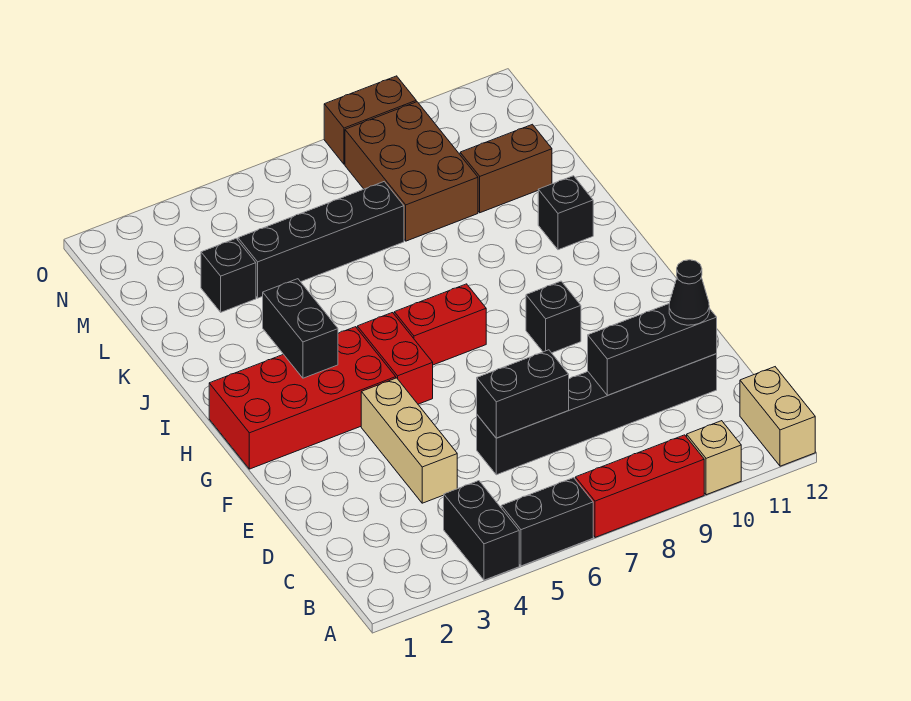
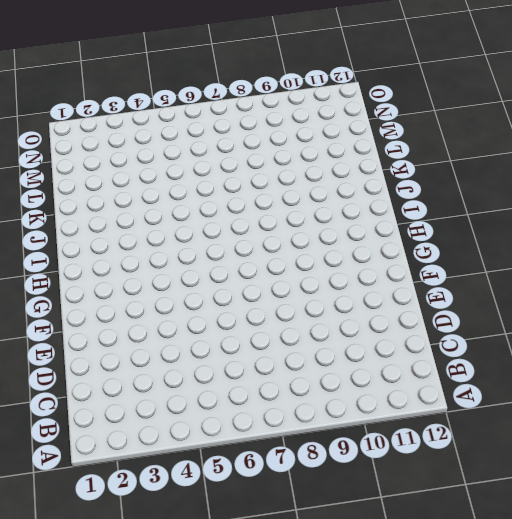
none -> black brick A4:B4 level 1
none -> black brick A5:A6 level 1
none -> red brick A7:A9 level 1

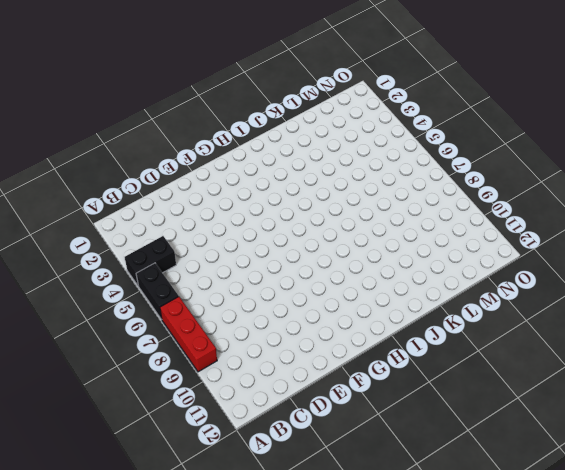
none -> tan brick A10 level 1
none -> tan brick A12:B12 level 1
none -> tan brick D4:F4 level 1

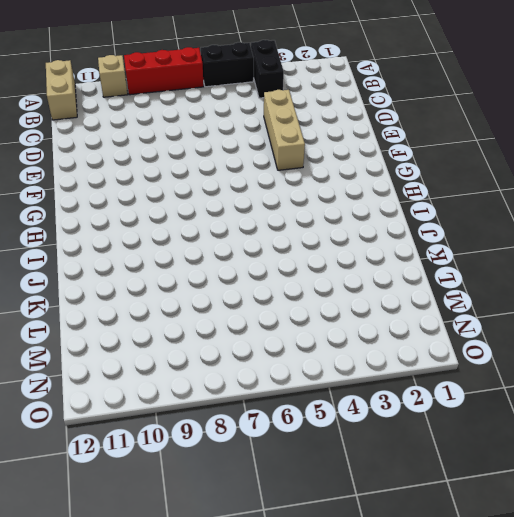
none -> black brick D6:D11 level 1
none -> red brick G1:H4 level 1
none -> red brick G5:H5 level 1

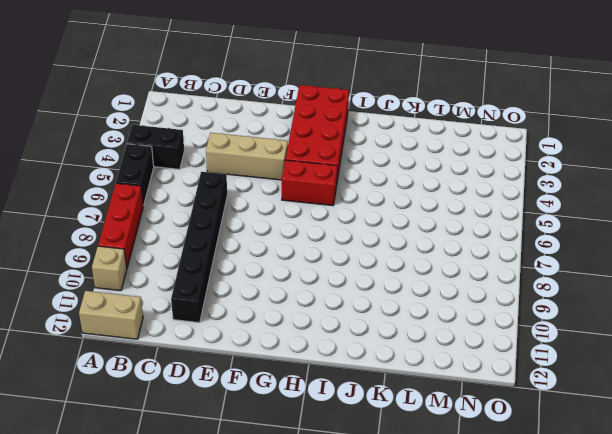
none -> black brick G9 level 1
none -> red brick H6:H7 level 1
none -> black brick J11 level 1

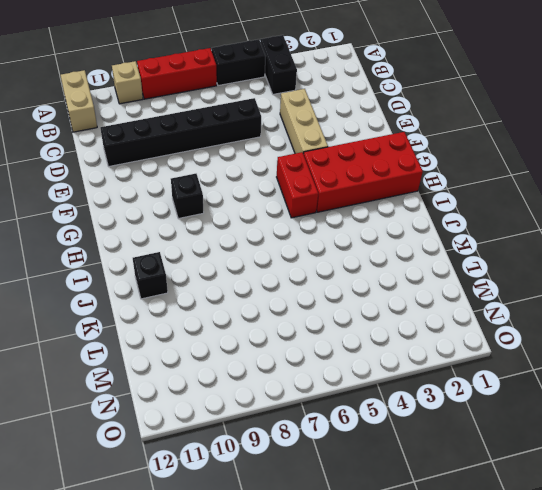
none -> red brick H6:H7 level 1
none -> black brick L3 level 1
none -> black brick L4:L7 level 1

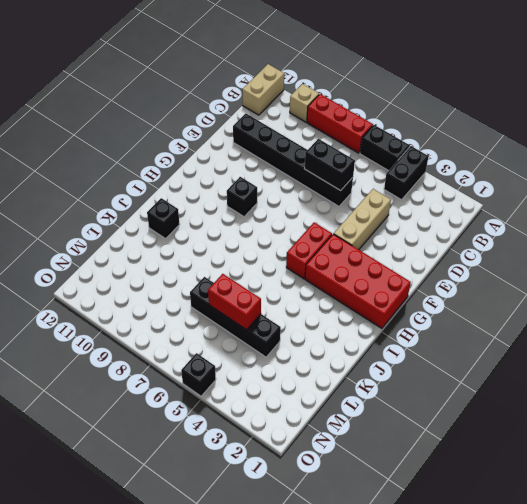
red brick L5:L6 level 2 -> red brick H6:H7 level 1
black brick O5 level 1 -> black brick L3 level 1
none -> brown brick L8:N9 level 1
none -> brown brick L10:L11 level 1
none -> brown brick O8:O9 level 1

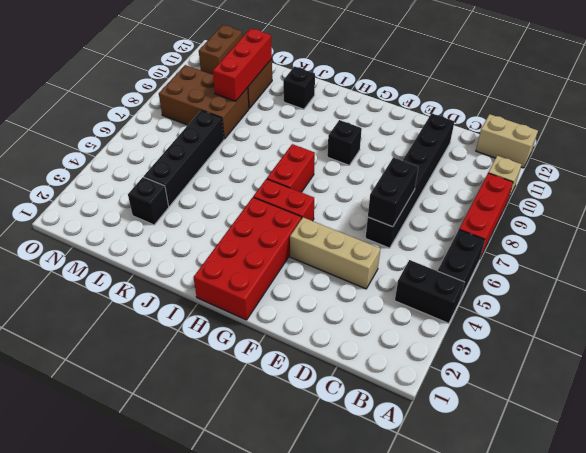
red brick L9:L11 level 2 -> none
brown brick N11:N12 level 1 -> brown brick O8:O9 level 1
none -> black brick D9:D11 level 2
none -> black brick H3:I3 level 2
none -> black cone D11 level 3

